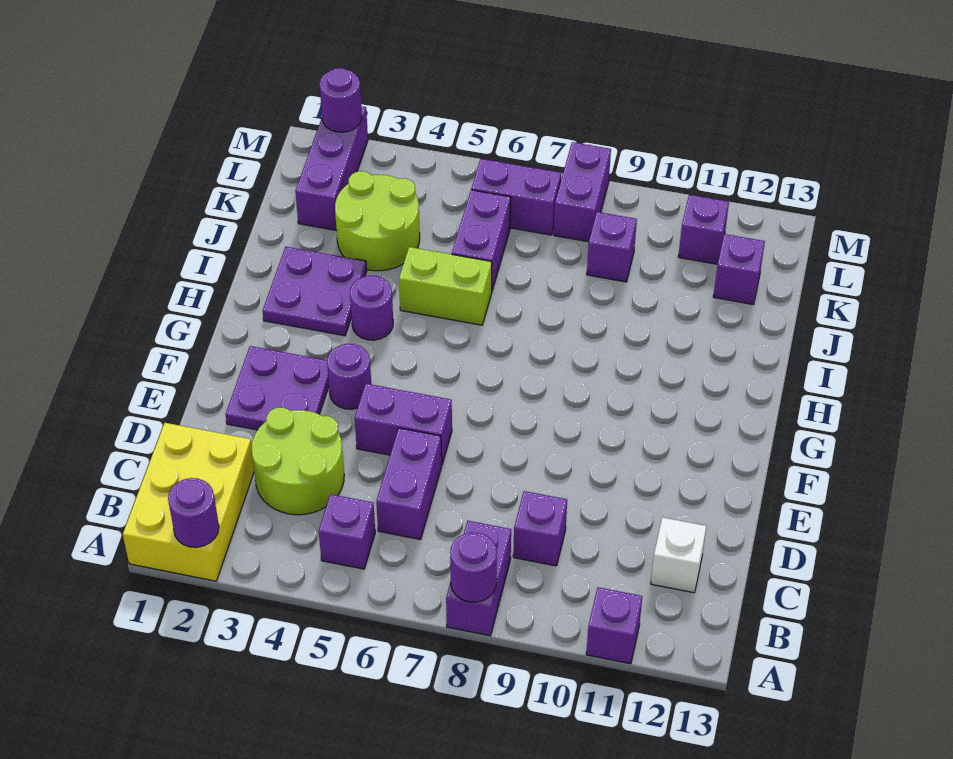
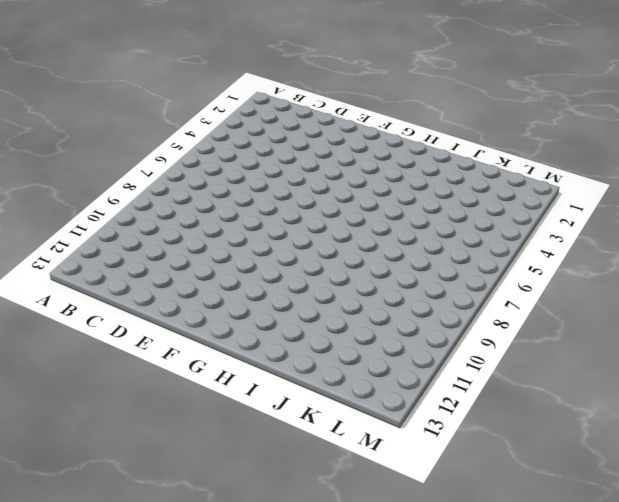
none -> yellow brick A1:C2 level 1
none -> purple brick A8:B8 level 1
none -> purple brick A11 level 1

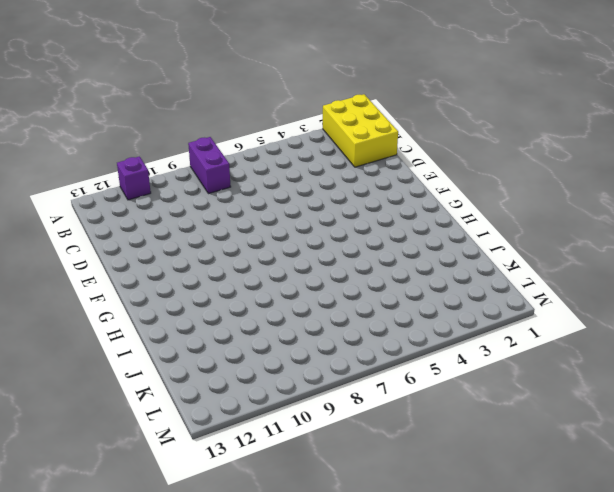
none -> purple brick B5 level 1
none -> lime round brick C3:D4 level 1
none -> purple brick C6:D6 level 1

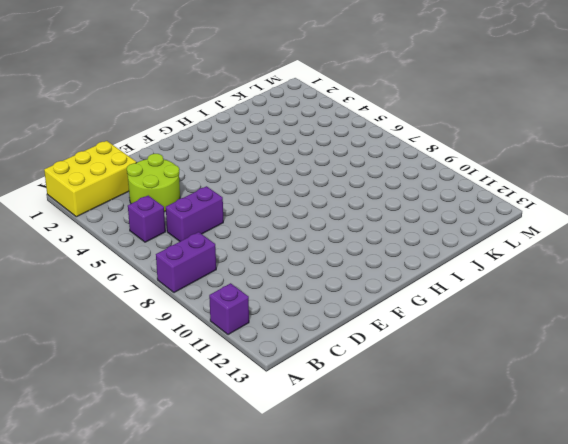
none -> purple brick C9 level 1
none -> white brick C12 level 1
none -> purple plate E2:F3 level 1

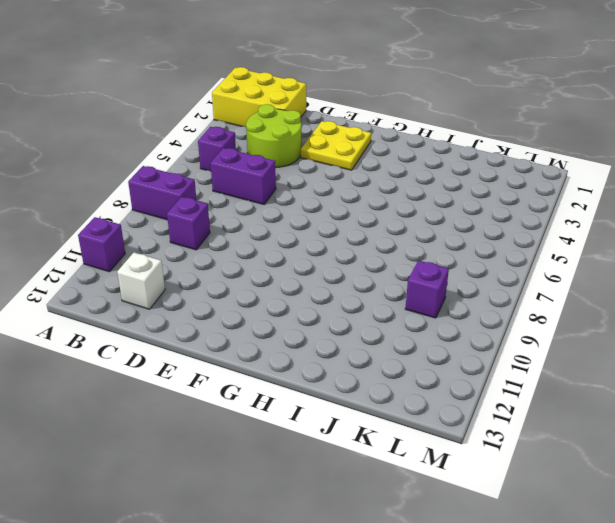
yellow plate E2:F3 level 1 -> purple plate E2:F3 level 1
none -> purple brick E5:E6 level 1
none -> purple round brick F4 level 1
none -> purple plate H2:I3 level 1

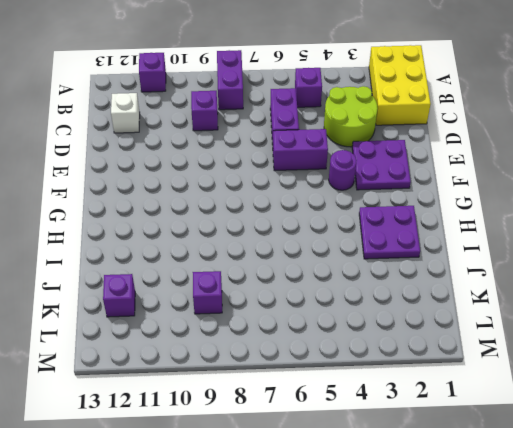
none -> purple round brick H4 level 1
none -> lime brick I5:I6 level 1
none -> lime round brick J3:K4 level 1

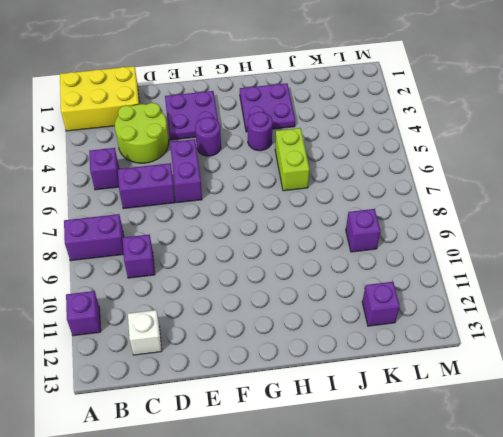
none -> lime round brick J3:K4 level 1
none -> purple brick J6:K6 level 1
none -> purple brick K2:M2 level 1

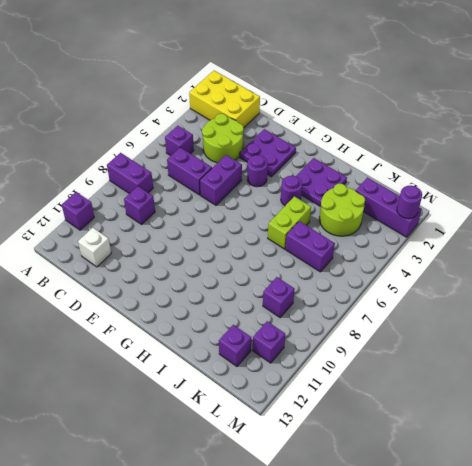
none -> purple brick L6:L7 level 1
none -> purple brick L8:M8 level 1
none -> purple round brick A2 level 2

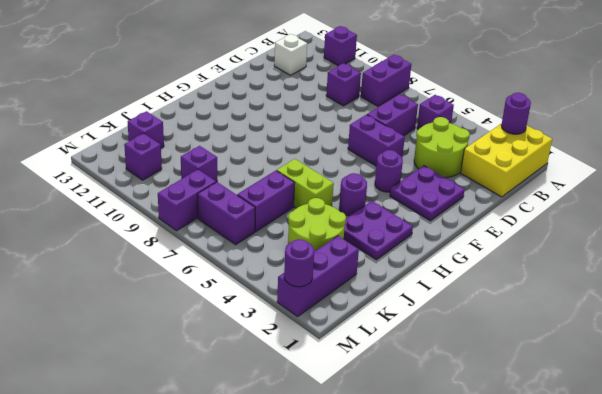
none -> purple round brick A8 level 2

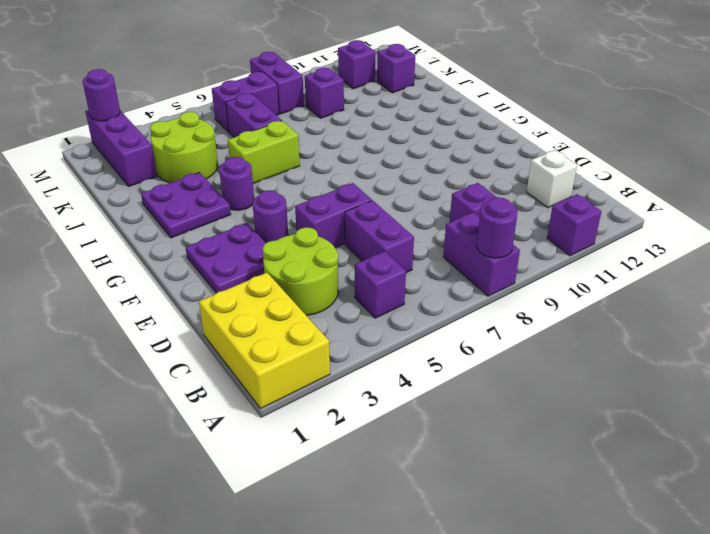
none -> purple round brick A2 level 2

